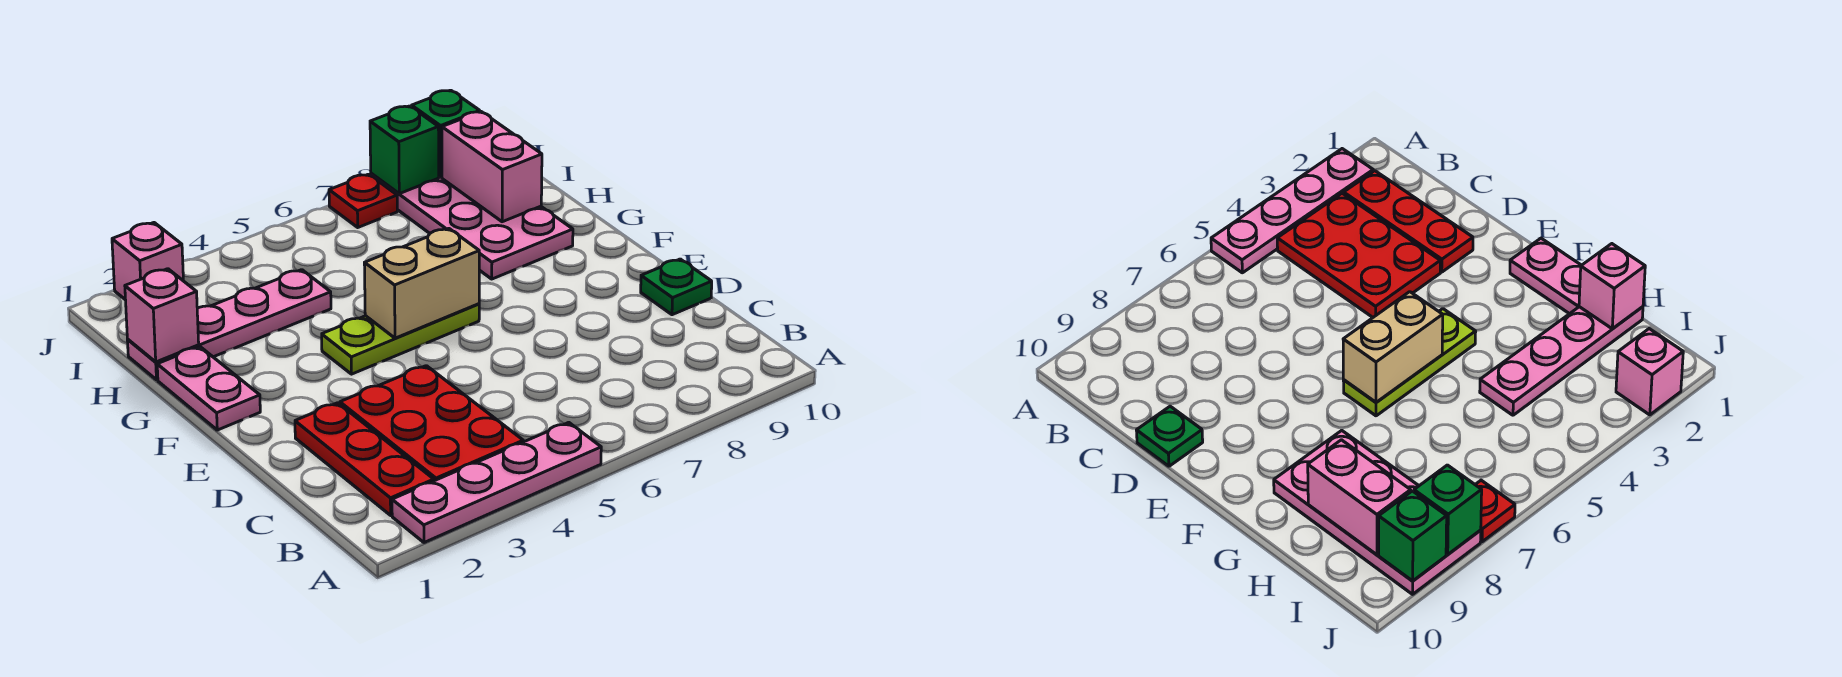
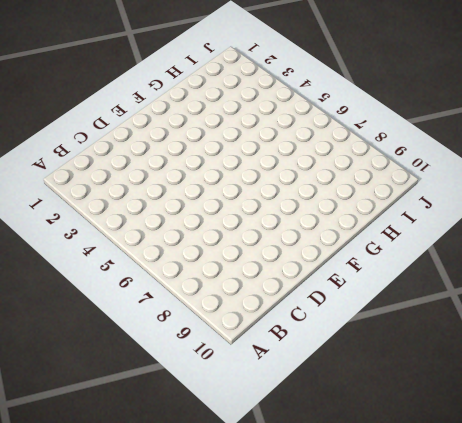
none -> pink plate A2:A5 level 1
none -> red plate B2:D2 level 1
none -> red plate B3:D4 level 1

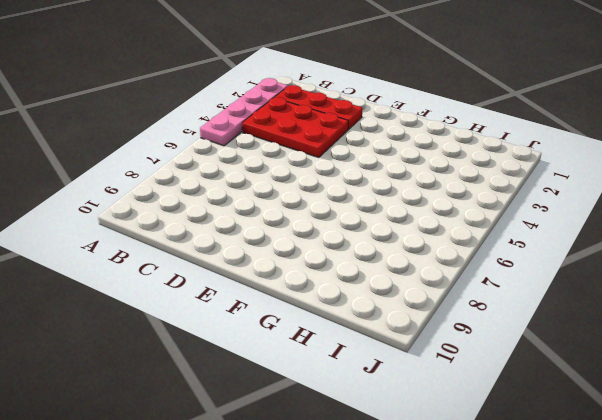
none -> green plate D10 level 1
none -> pink plate F1:G1 level 1
none -> lime plate F4:F6 level 1

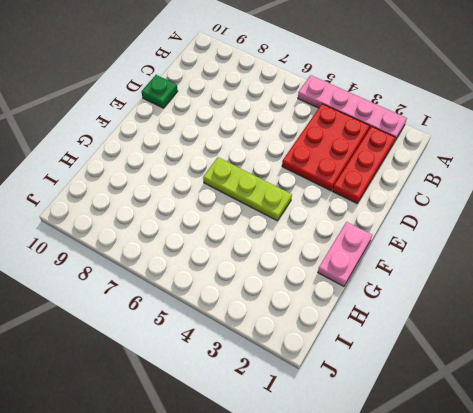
none -> pink plate G8:J9 level 1
none -> pink plate H1:H4 level 1
none -> pink brick J2 level 1

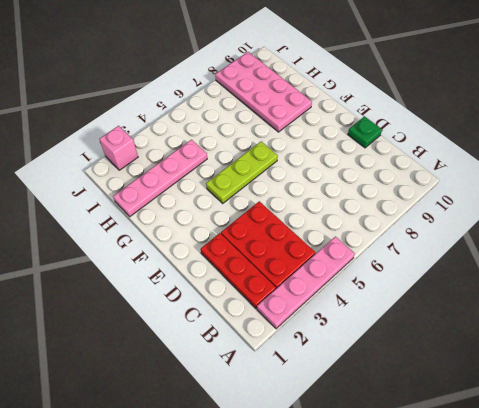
none -> pink plate F1:G1 level 1
none -> red plate J7 level 1
none -> tan brick F5:F6 level 2

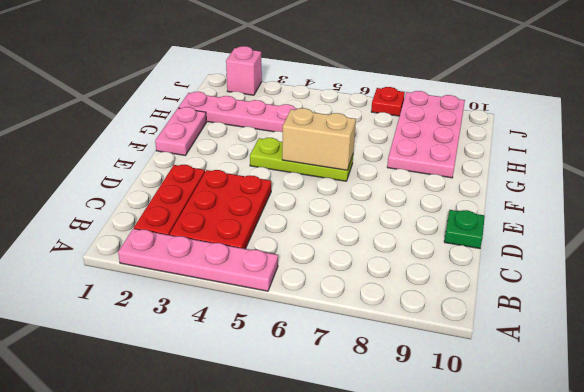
none -> pink brick H1 level 2
none -> pink brick H9:I9 level 2
none -> green brick J8 level 2

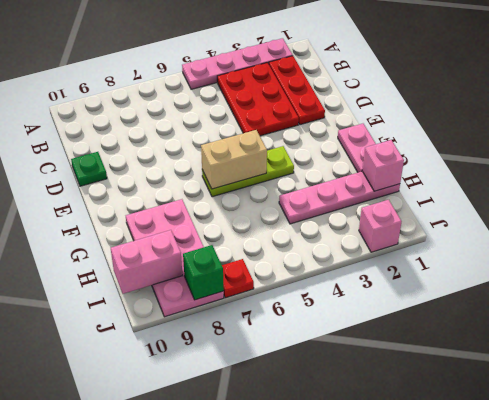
pink brick I9:I10 level 2 -> pink brick H9:I9 level 2
none -> green brick J9 level 2

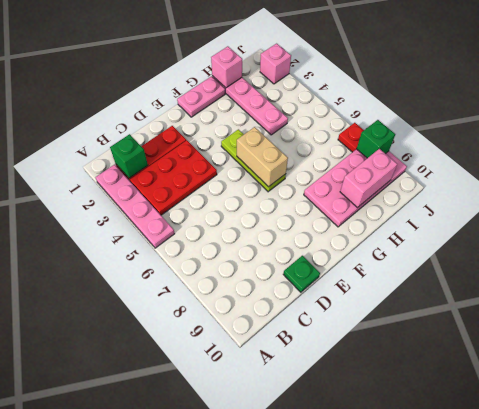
green brick B2 level 2 -> green brick J9 level 2

